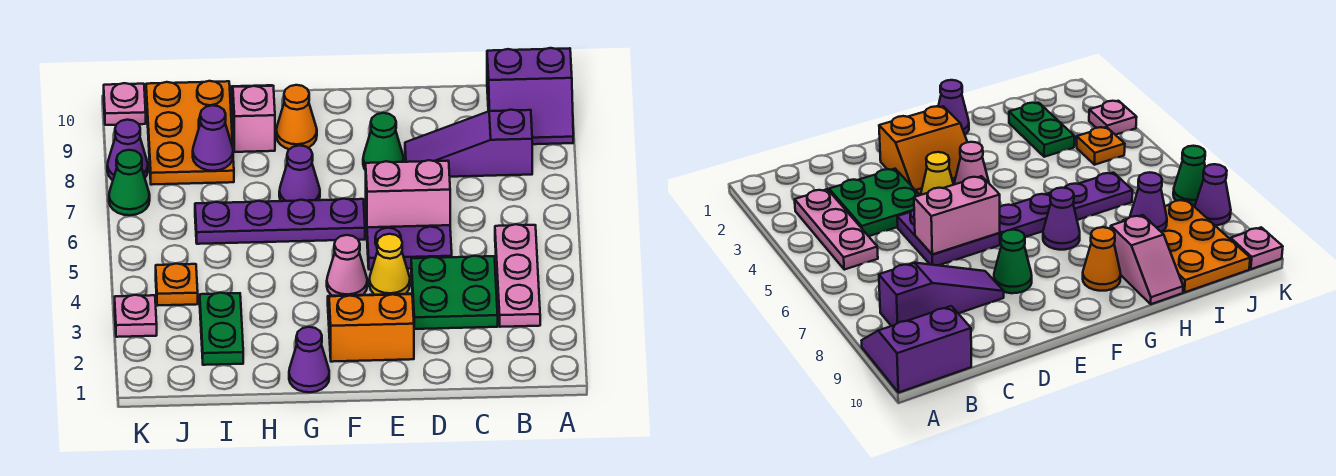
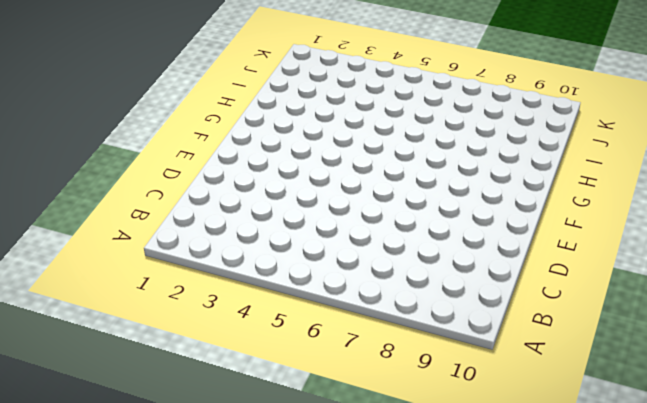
none -> purple slope A9:B10 level 1 top 10
none -> pink plate B3:B5 level 1
none -> purple slope B8:D8 level 1 top B

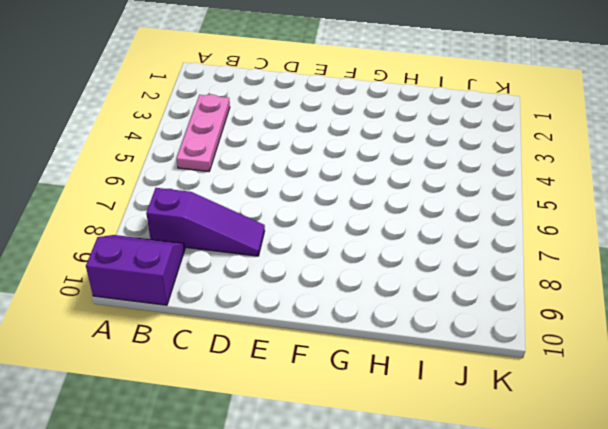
none -> green plate C3:D4 level 1
none -> purple plate D5:E6 level 1
none -> orange slope E2:F3 level 1 top 2

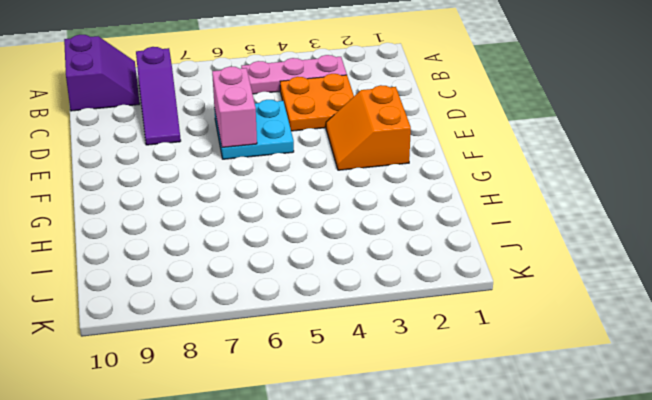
orange plate C3:D4 level 1 -> green plate C3:D4 level 1
cyan plate D5:E6 level 1 -> purple plate D5:E6 level 1
none -> yellow cone E4 level 1
none -> green cone E8 level 1
none -> pink cone F4 level 1

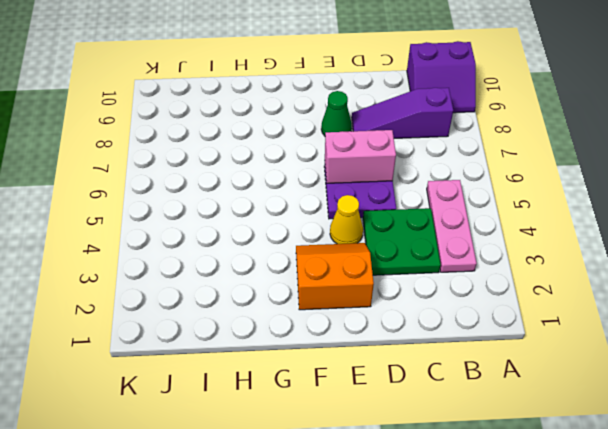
none -> pink cone F4 level 1
none -> purple plate F6:I6 level 1
none -> purple cone G1 level 1

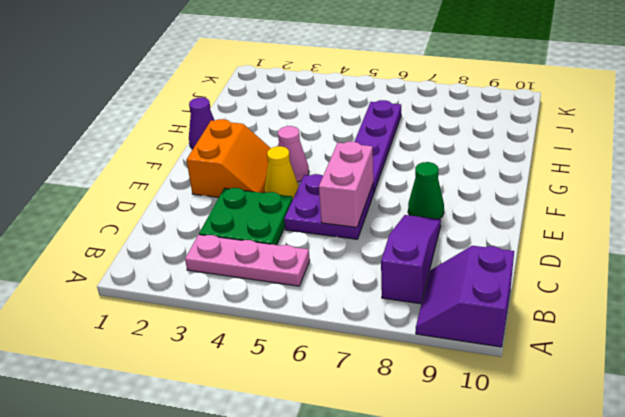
none -> purple cone G7 level 1
none -> orange cone G9 level 1
none -> pink slope H9:H10 level 1 top 9

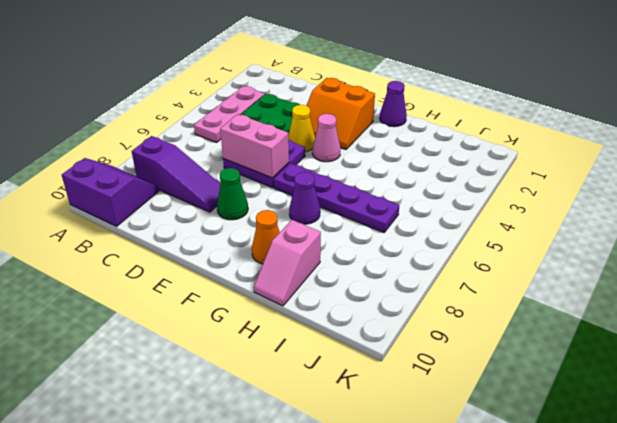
none -> green plate I2:I3 level 1
none -> orange plate I8:J10 level 1
none -> orange plate J4 level 1

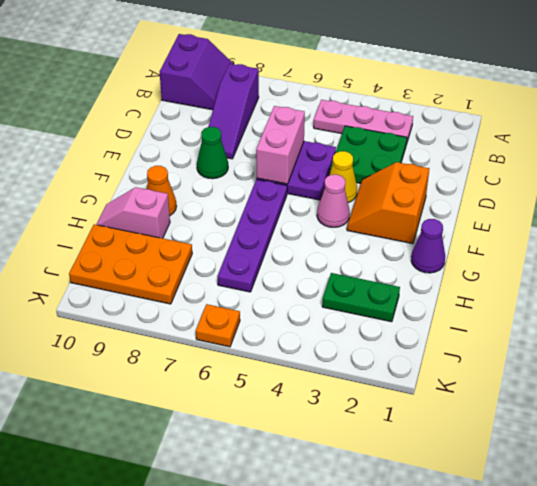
orange plate K6 level 1 -> orange plate J4 level 1
none -> purple cone G7 level 1
none -> pink plate K3 level 1
none -> green cone K7 level 1

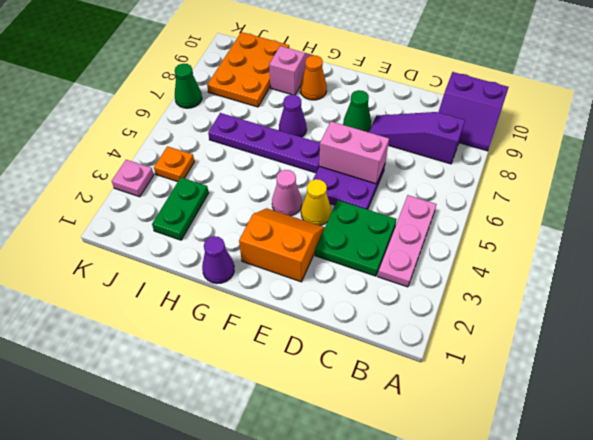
none -> purple cone K8 level 1
none -> pink plate K10 level 1
none -> purple cone I8 level 2

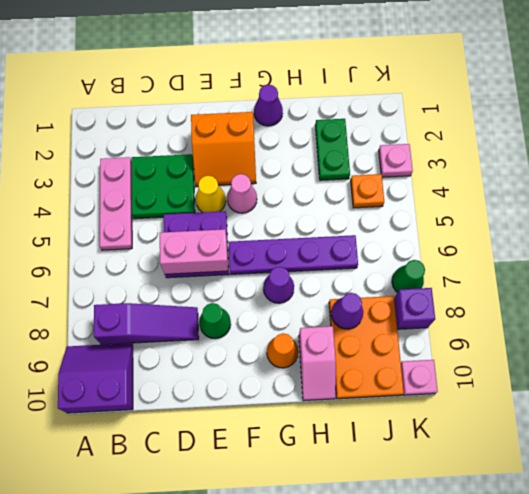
purple brick K8 level 1 -> purple cone K8 level 1

